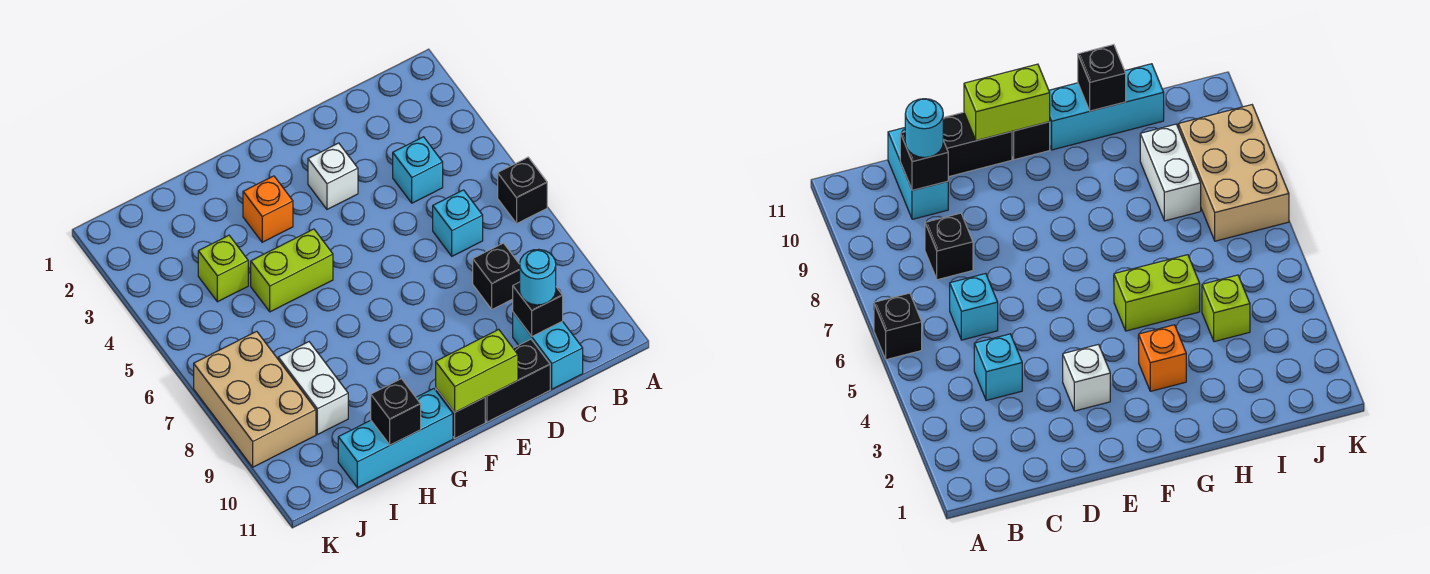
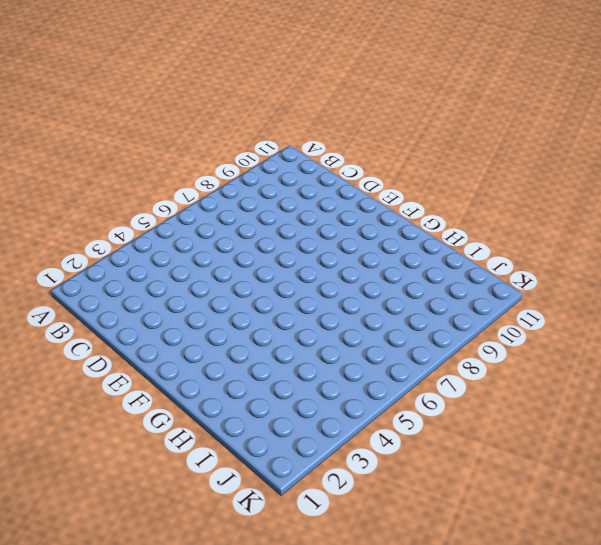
none -> black brick A6 level 1
none -> cyan brick C4 level 1
none -> cyan brick C6 level 1

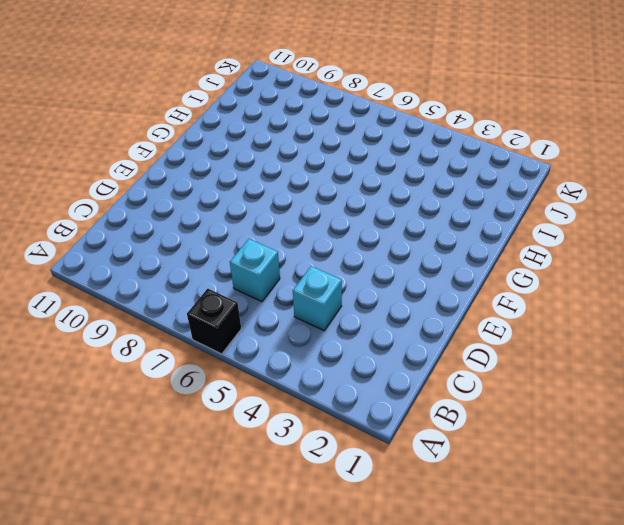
none -> black brick C8 level 1
none -> cyan brick C10:C11 level 1
none -> black brick D11:E11 level 1

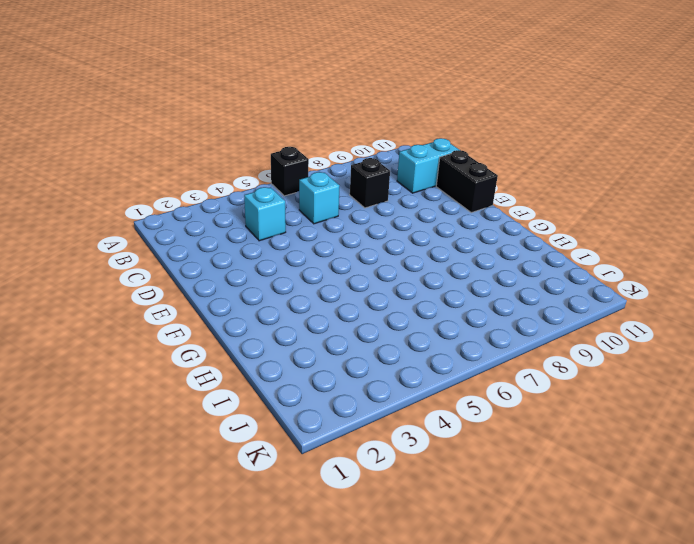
none -> white brick E3 level 1
none -> black brick F11 level 1
none -> orange brick G3 level 1

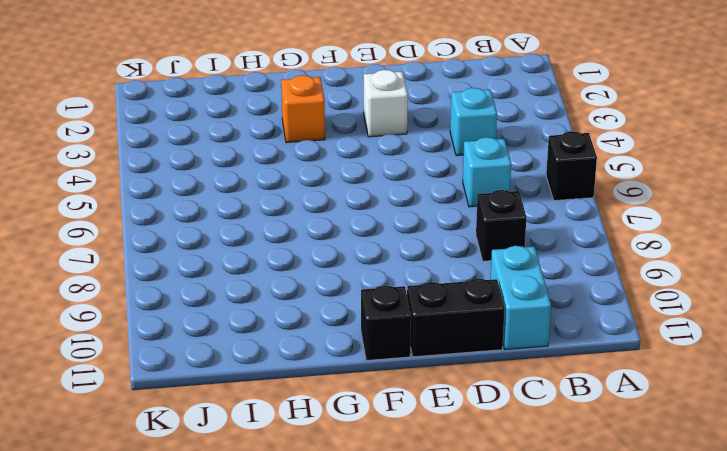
none -> lime brick G5:H5 level 1
none -> cyan brick G11:I11 level 1
none -> lime brick I4 level 1

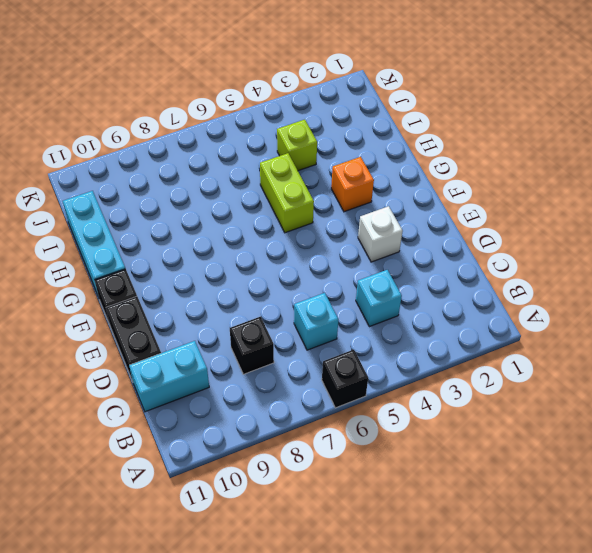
none -> white brick I8:I9 level 1
none -> tan brick J7:K9 level 1
none -> black brick C10 level 2

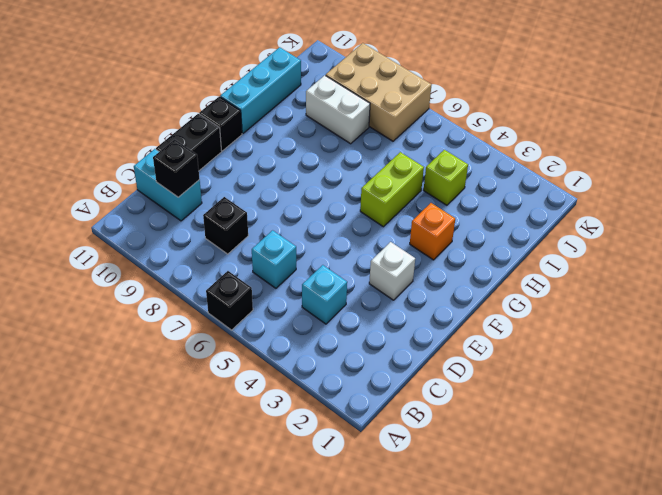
none -> lime brick E11:F11 level 2
none -> black brick H11 level 2
none -> cyan round brick C10 level 3

